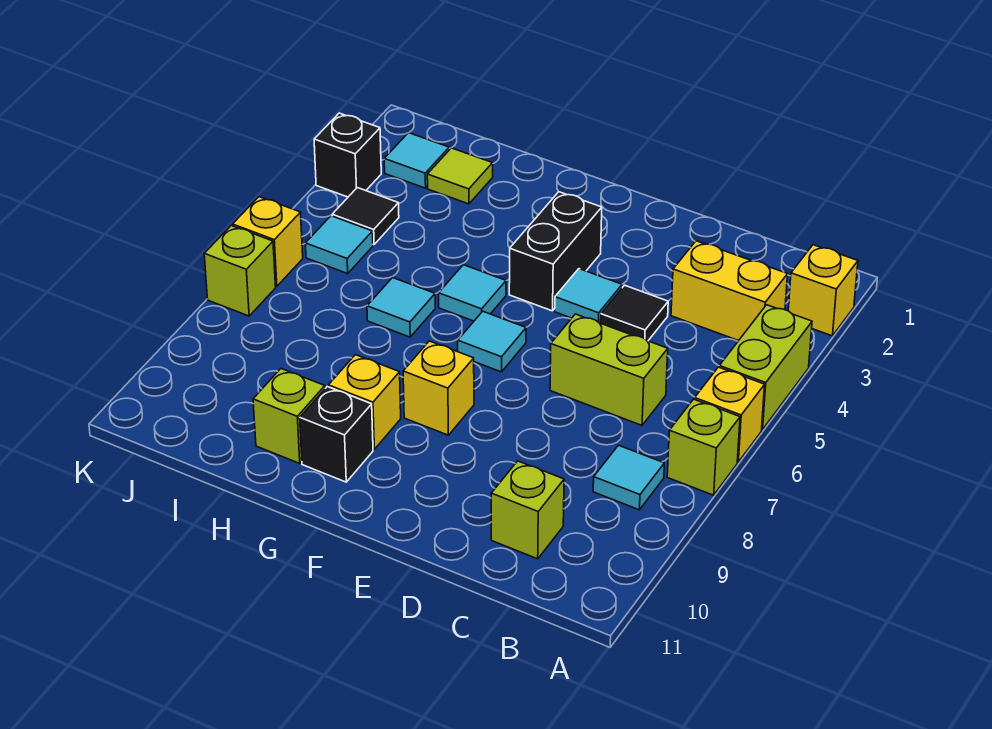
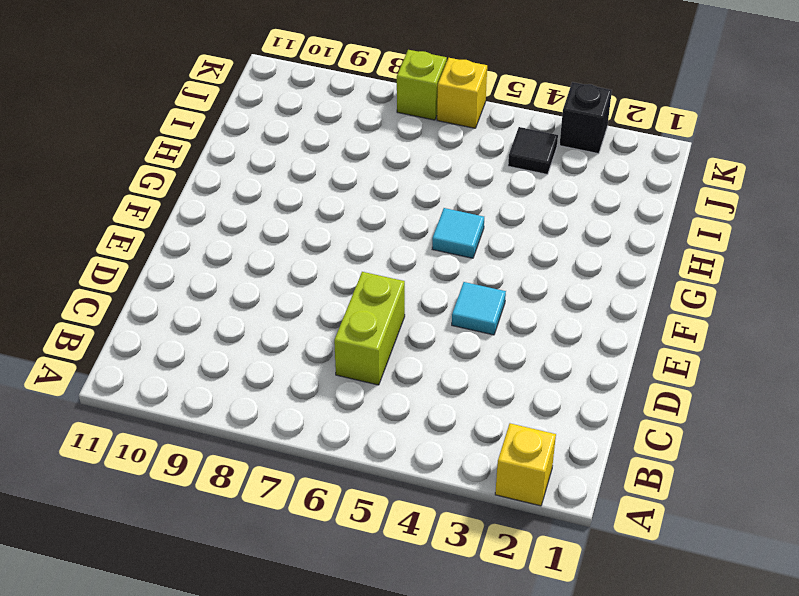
none -> lime brick A4:A5 level 1
none -> yellow brick A6 level 1
none -> lime brick A7 level 1

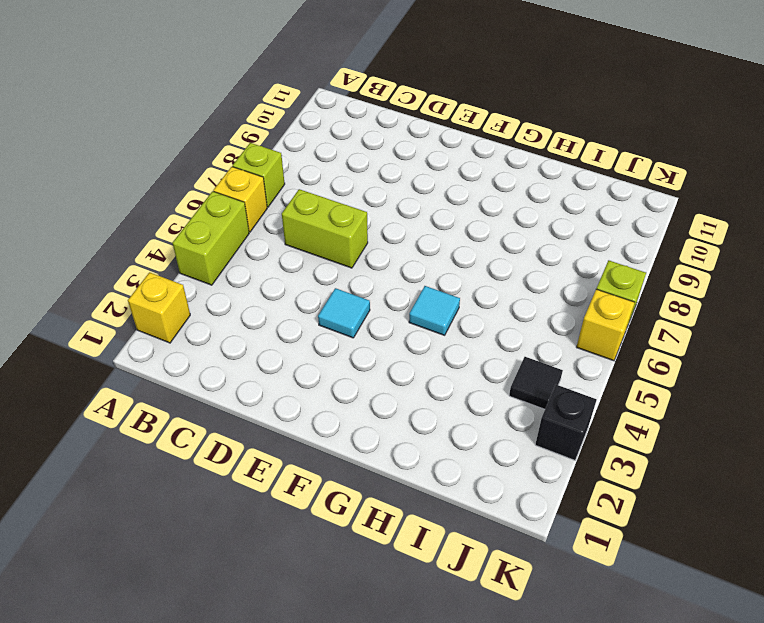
none -> yellow brick B3:C3 level 1
none -> cyan tile B8 level 1
none -> lime brick C10 level 1

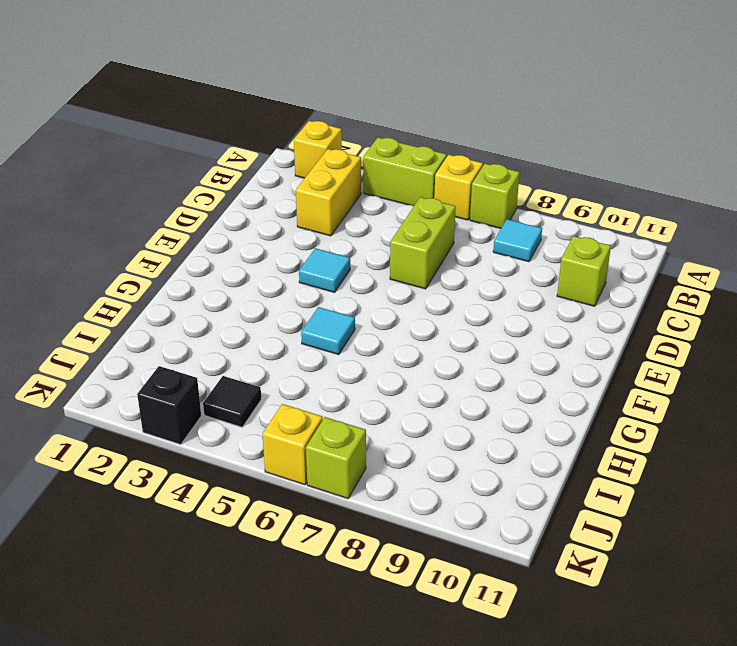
none -> black tile D4 level 1
none -> black brick F3:F4 level 1
none -> cyan tile F6 level 1

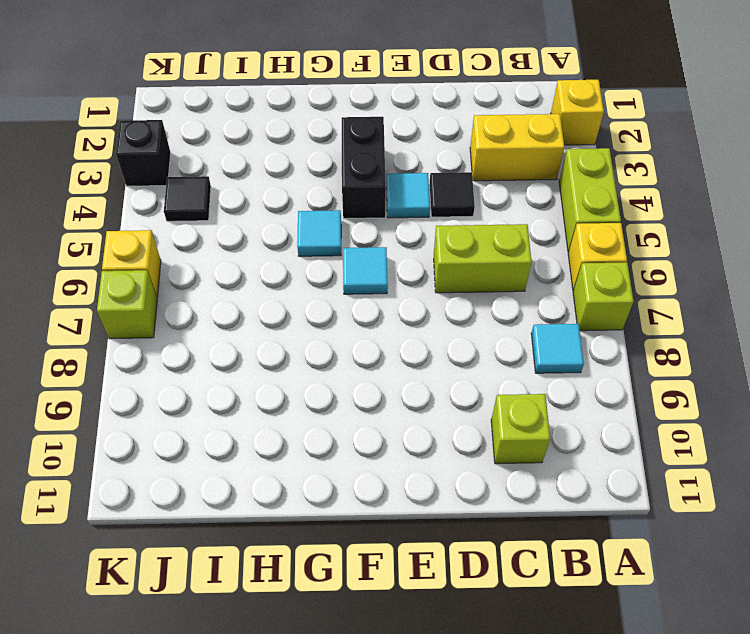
none -> yellow brick F8 level 1
none -> yellow brick G9 level 1
none -> black brick G10 level 1

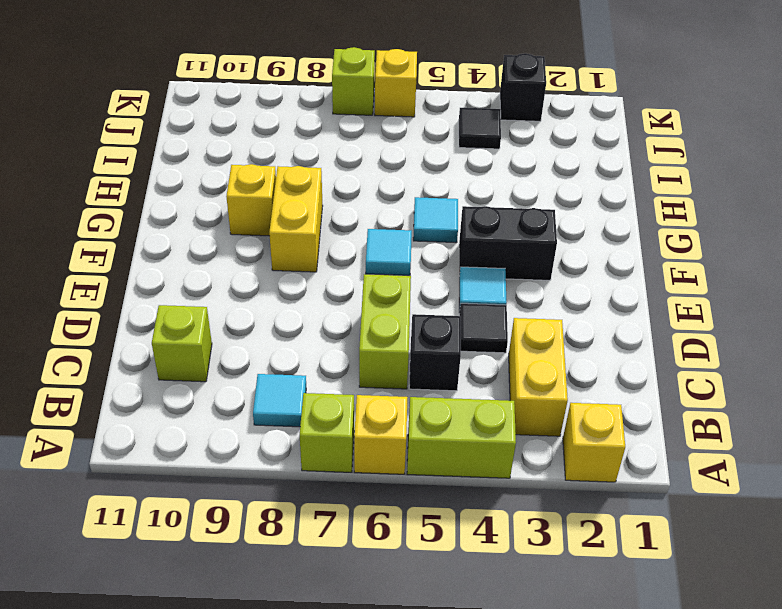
black brick C5 level 1 -> black brick G10 level 1
yellow brick F8:G8 level 1 -> yellow brick F8 level 1
none -> cyan tile H6 level 1
none -> lime brick H10 level 1
none -> lime tile I2 level 1

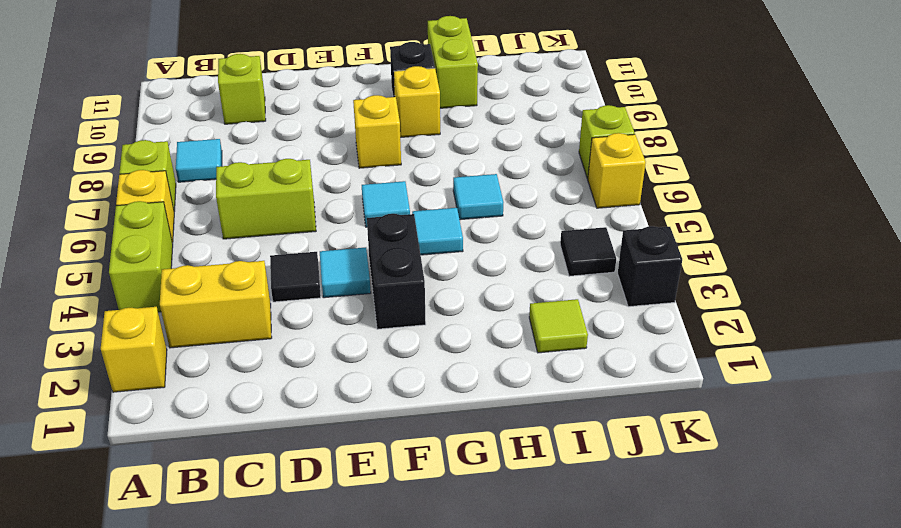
lime brick H10:H11 level 1 -> lime brick H10 level 1
none -> cyan tile J2 level 1
none -> cyan tile J5 level 1

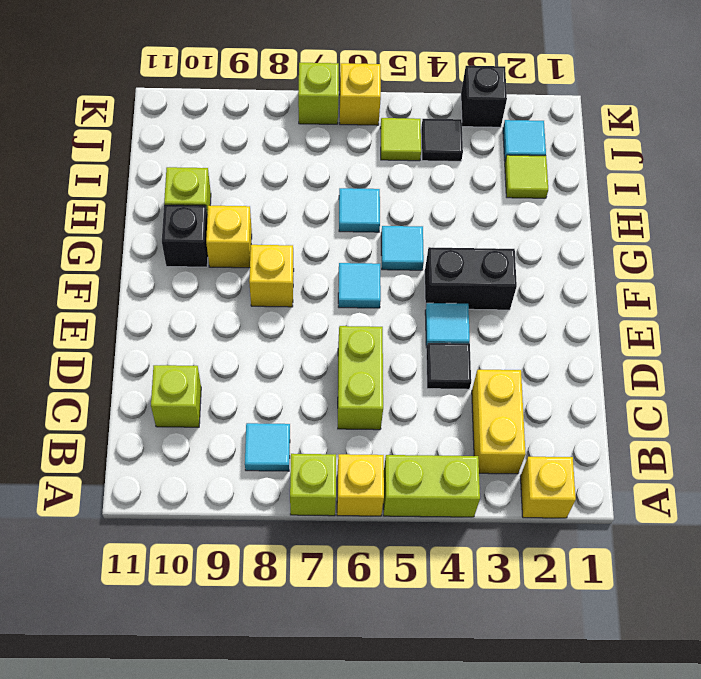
lime tile J5 level 1 -> cyan tile J5 level 1

